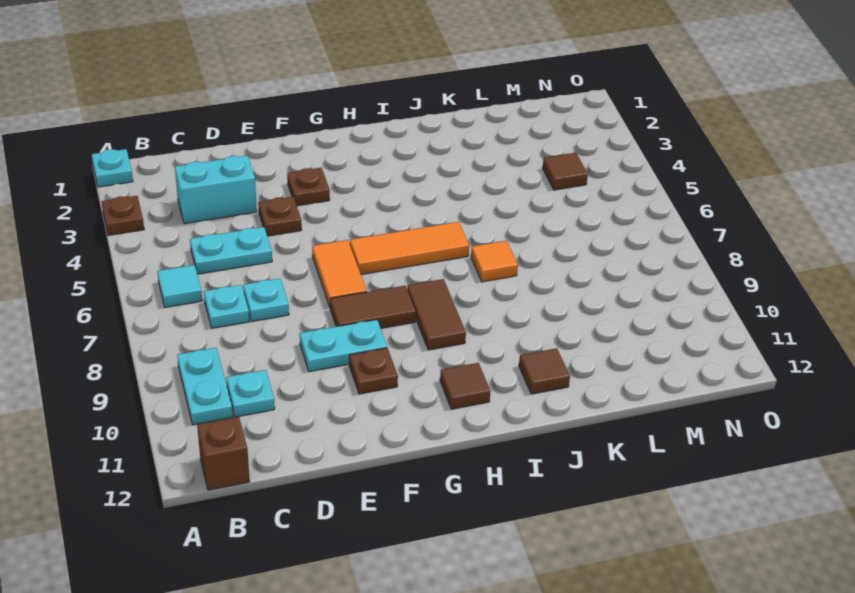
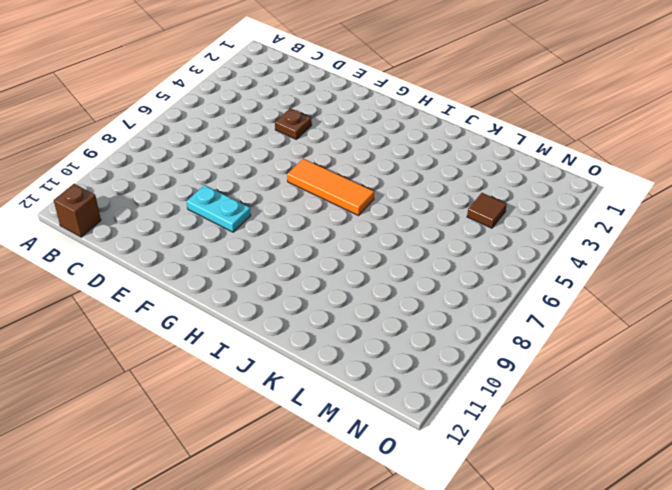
none -> cyan plate A1 level 1
none -> brown plate A3 level 1
none -> cyan tile B6 level 1

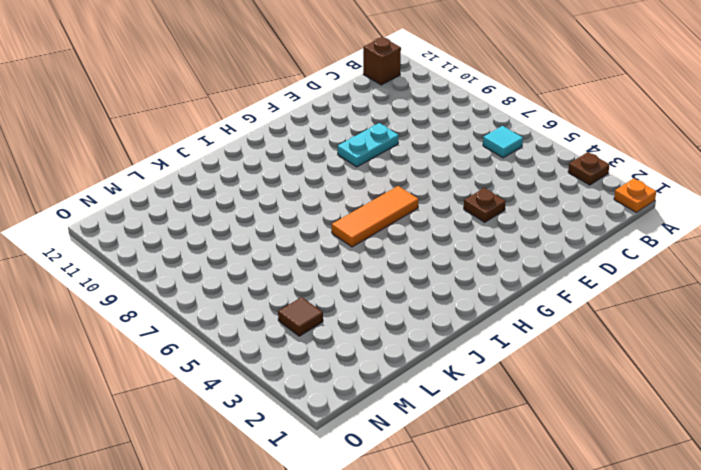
orange plate A1 level 1 -> cyan plate A1 level 1
none -> cyan plate B9:B10 level 1
none -> cyan brick C3:D3 level 1
none -> cyan plate C5:D5 level 1

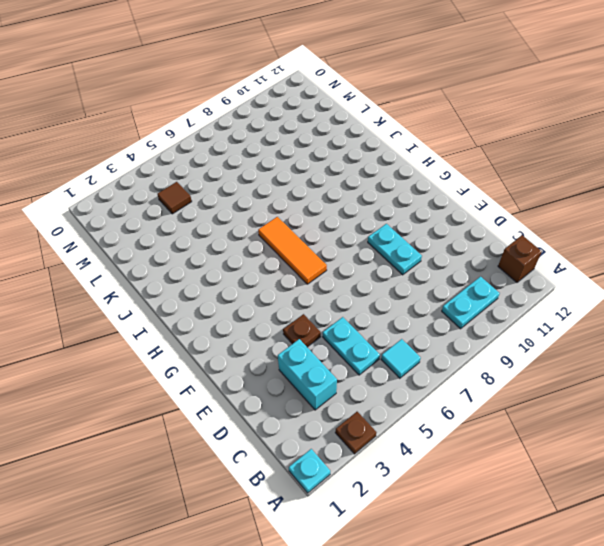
none -> cyan plate C7 level 1
none -> cyan plate C10 level 1
none -> cyan plate D7 level 1

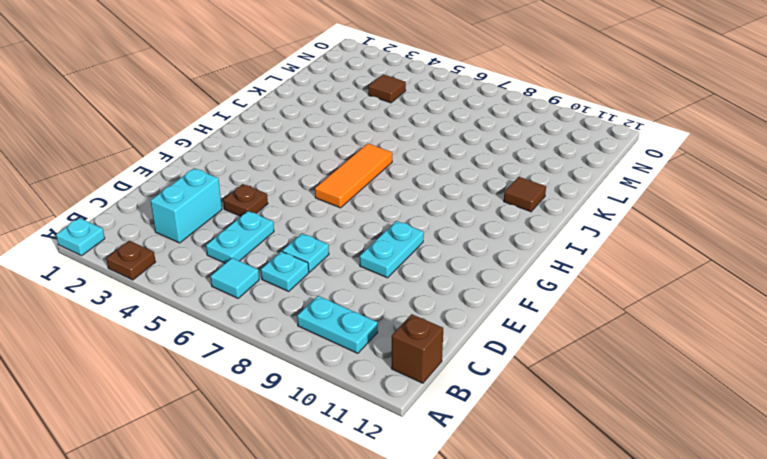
none -> cyan plate C10 level 1
none -> brown plate F3 level 1
none -> orange tile F6:F7 level 1

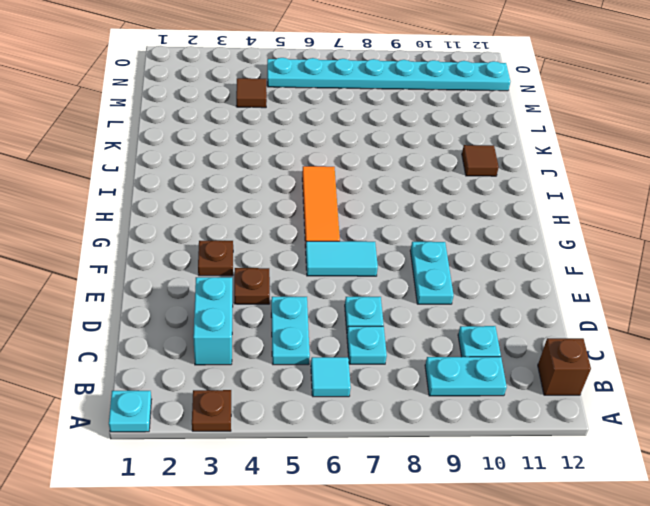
cyan tile F6:F7 level 1 -> orange tile F6:F7 level 1
cyan plate N5:N12 level 1 -> none
none -> brown tile F8:G8 level 1
none -> brown plate F10 level 1
none -> brown tile H8:H9 level 1

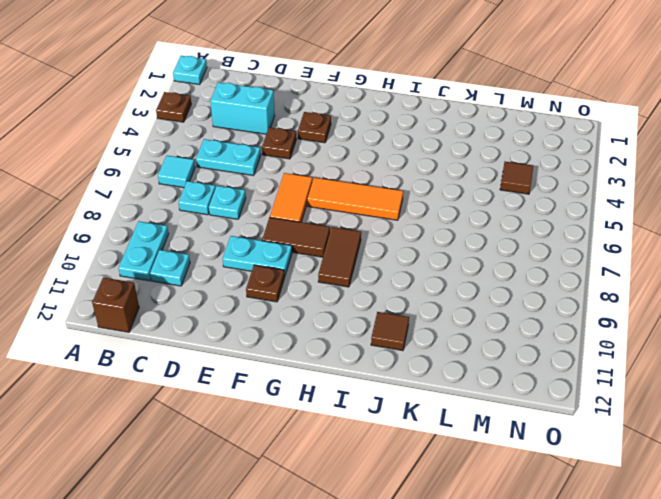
none -> brown tile H11 level 1
none -> orange tile J7 level 1

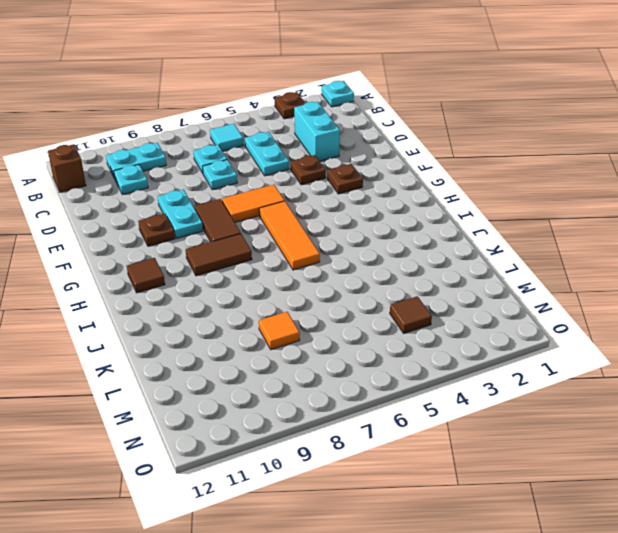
orange tile L8 level 1 -> orange tile J7 level 1
none -> brown tile J11 level 1

